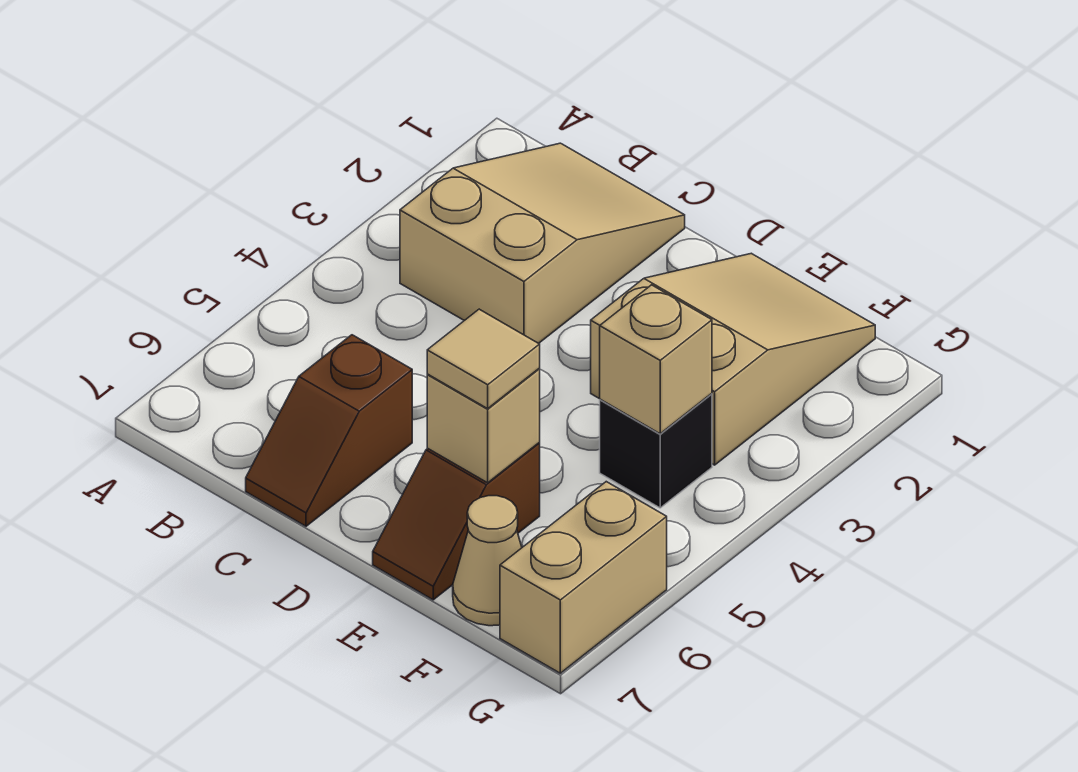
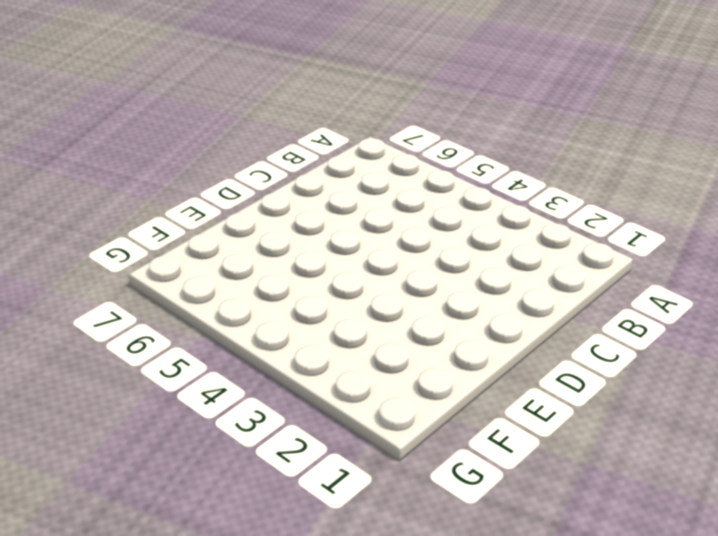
none -> tan slope B1:C3 level 1 top 3
none -> brown slope C6:C7 level 1 top 6

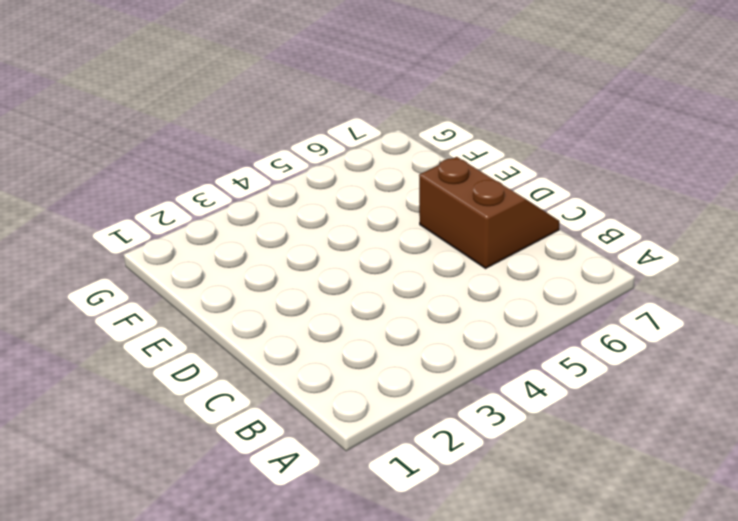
brown slope C6:D7 level 1 top 6 -> brown slope C6:C7 level 1 top 6
none -> tan slope B1:C3 level 1 top 3
none -> tan slope E1:F3 level 1 top 3

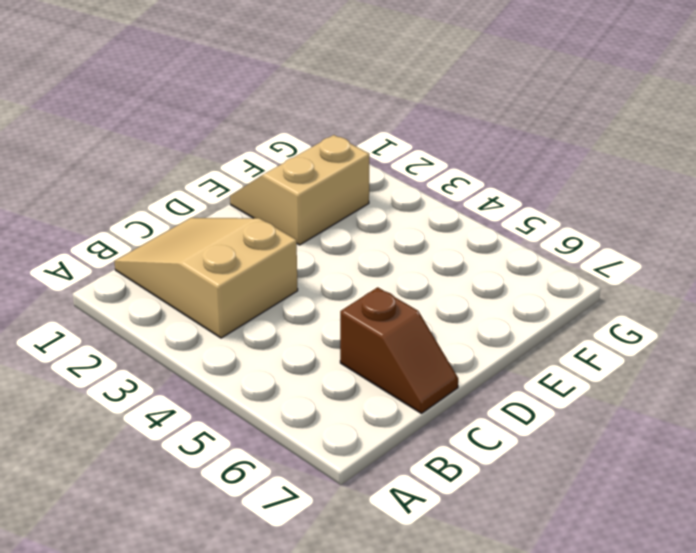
tan slope E1:F2 level 1 top 2 -> tan slope E1:F3 level 1 top 3
none -> brown slope E6:E7 level 1 top 6
none -> black brick F4 level 1

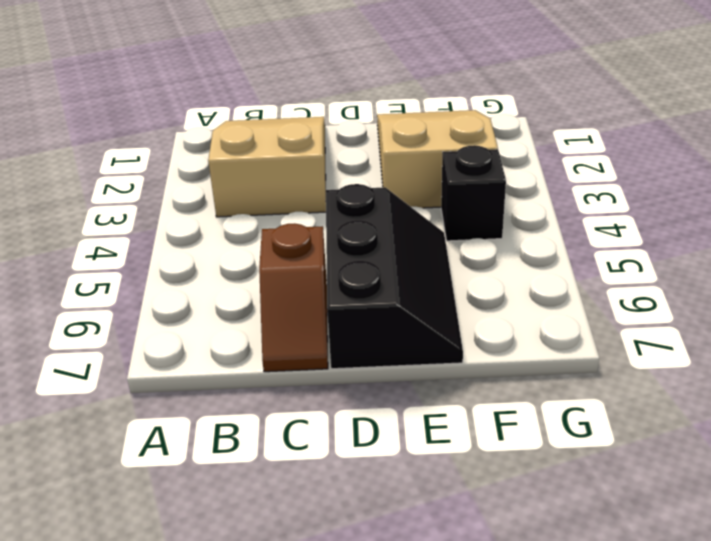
black slope D5:E7 level 1 top D -> brown slope E6:E7 level 1 top 6
none -> tan cone F7 level 1
none -> tan brick G6:G7 level 1

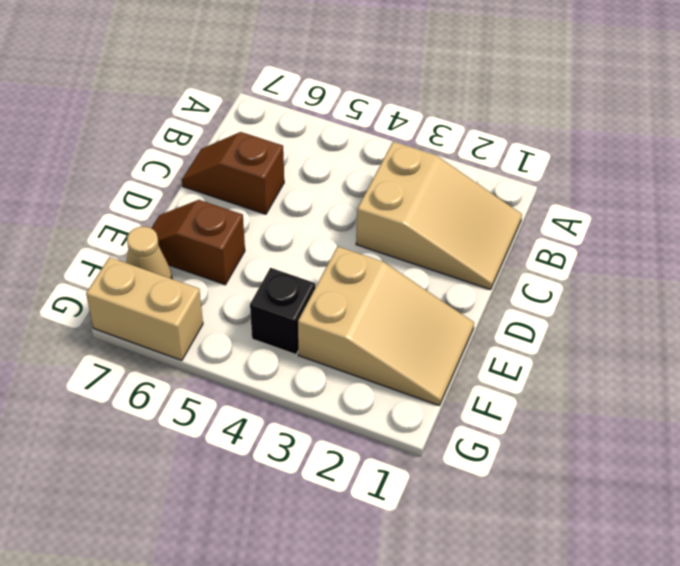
none -> tan brick E6 level 2
none -> tan brick F4 level 2

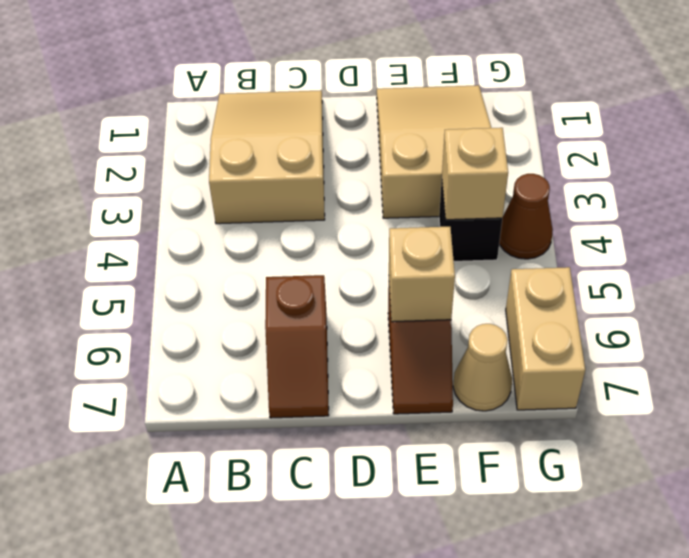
brown cone G4 level 1 -> none
none -> tan tile E6 level 3

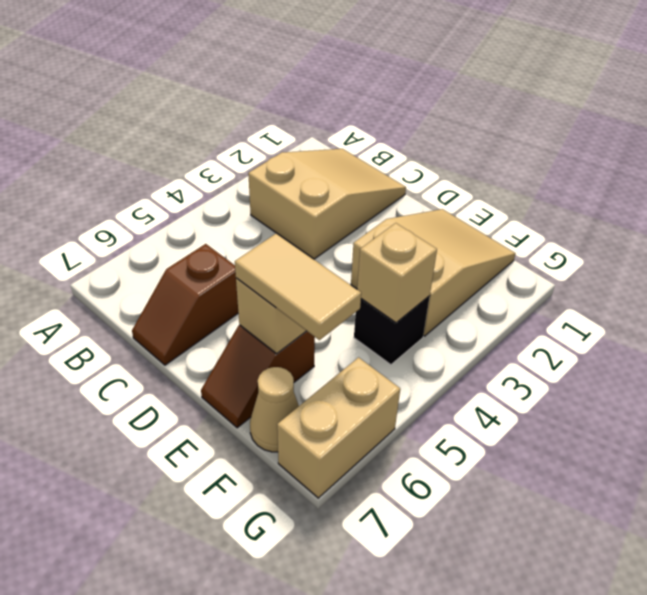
tan tile E6:F6 level 3 -> tan tile E6 level 3

